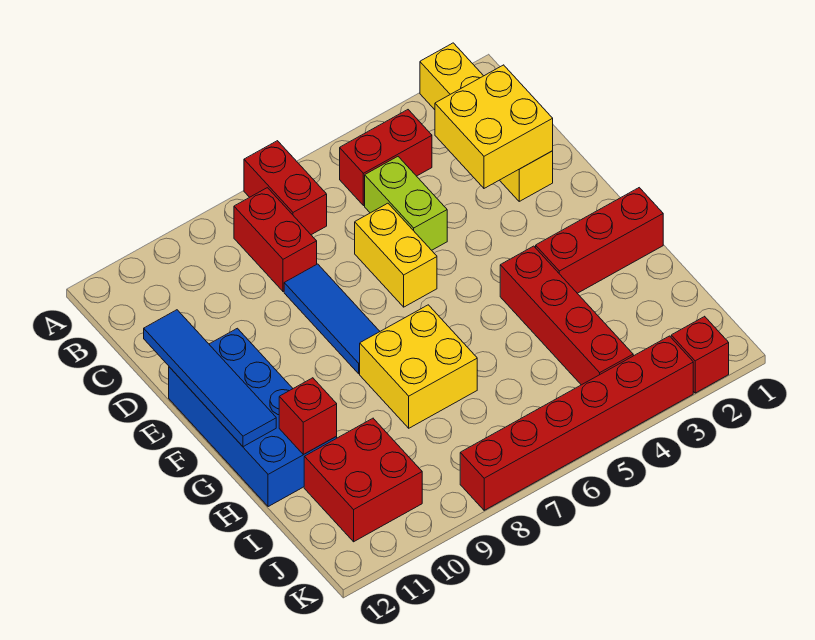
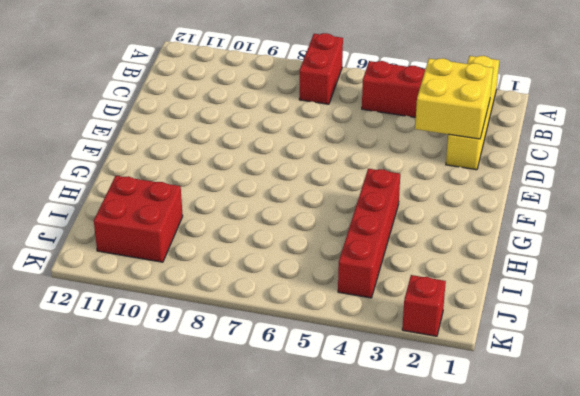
none -> red brick B8:C8 level 1
none -> lime brick C5:D5 level 1
none -> yellow brick D6:E6 level 1

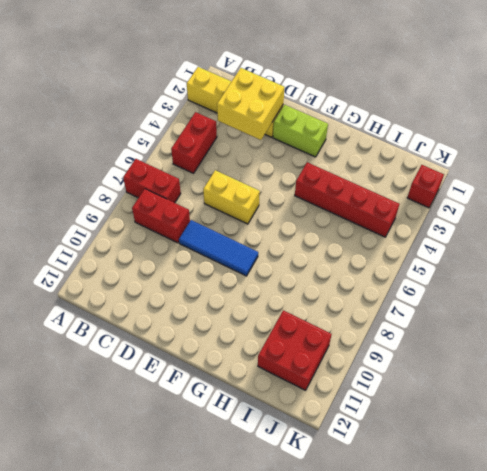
lime brick E2:F2 level 1 -> lime brick C5:D5 level 1
none -> blue brick E11:H12 level 1
none -> red brick G1:G3 level 1
none -> yellow brick G7:H8 level 1

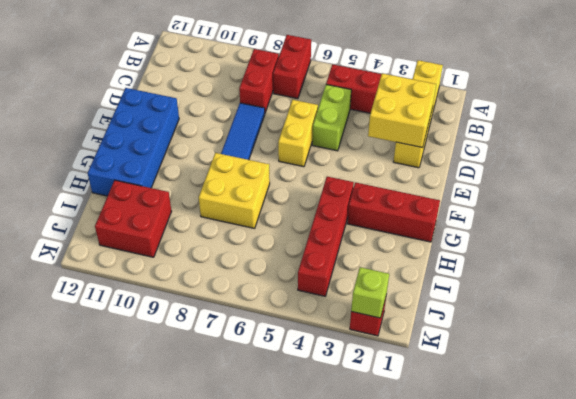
lime brick K2 level 2 -> none
none -> red brick K3:K8 level 1
none -> blue tile D12:G12 level 2
none -> red brick H11 level 2

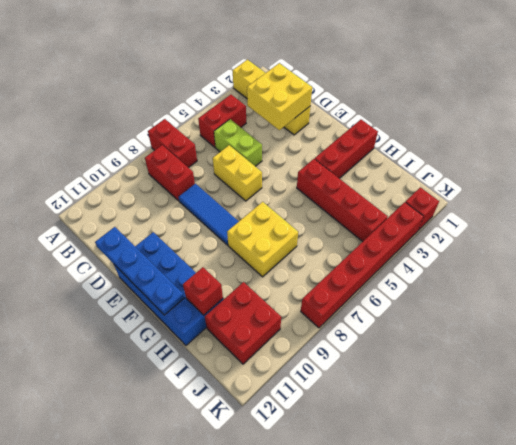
blue plate D12:G12 level 2 -> blue tile D12:G12 level 2

